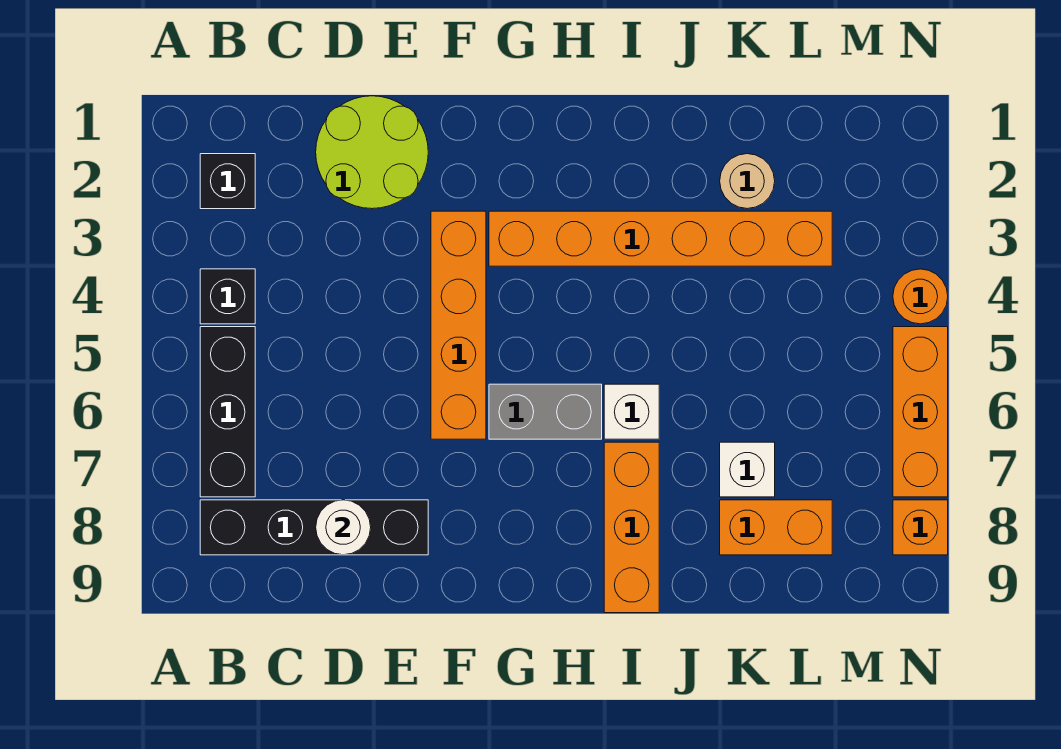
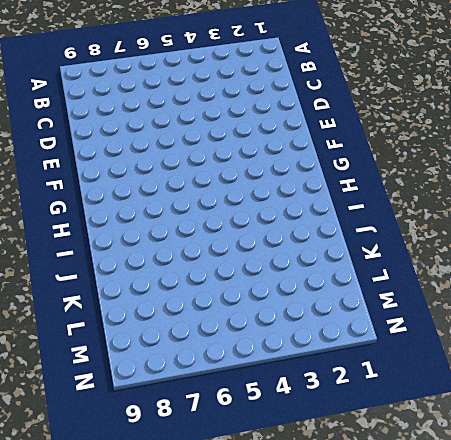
none -> black brick B2 level 1
none -> black brick B4 level 1
none -> black brick B5:B7 level 1

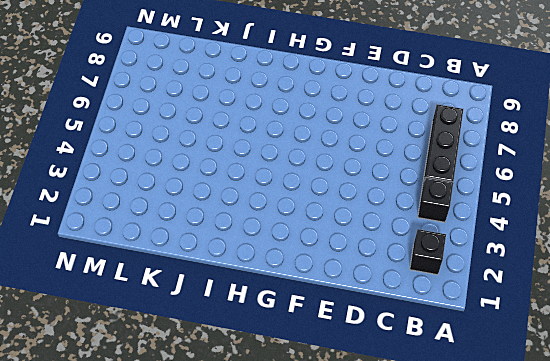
none -> black brick B8:E8 level 1
none -> lime round brick D1:E2 level 1
none -> orange brick F3:F6 level 1

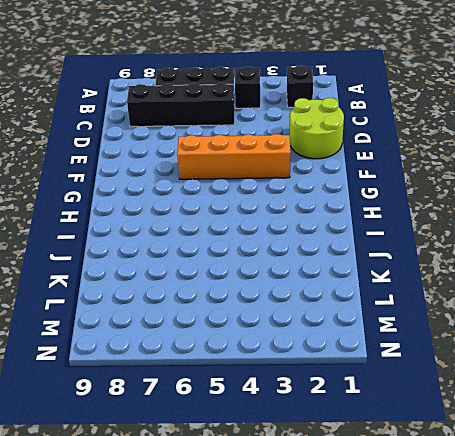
black brick C5:C8 level 1 -> black brick B8:E8 level 1
none -> orange brick G3:L3 level 1
none -> grey brick G6:H6 level 1
none -> white brick I6 level 1

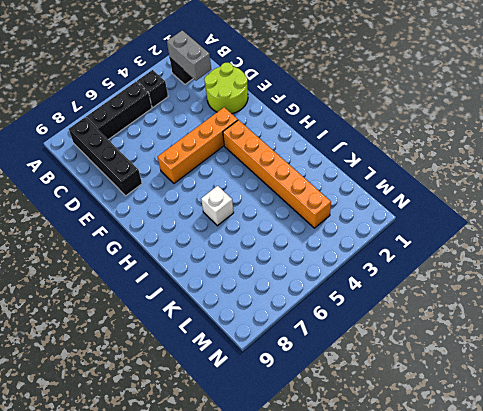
grey brick B2:C2 level 2 -> grey brick G6:H6 level 1
none -> orange brick I7:I9 level 1
none -> tan round brick K2 level 1
none -> white brick K7 level 1

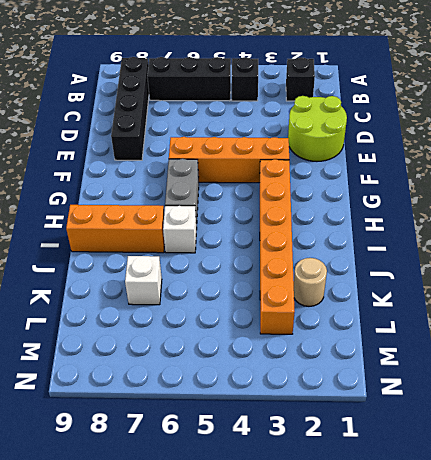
none -> orange brick K8:L8 level 1
none -> orange round brick N4 level 1
none -> orange brick N5:N7 level 1

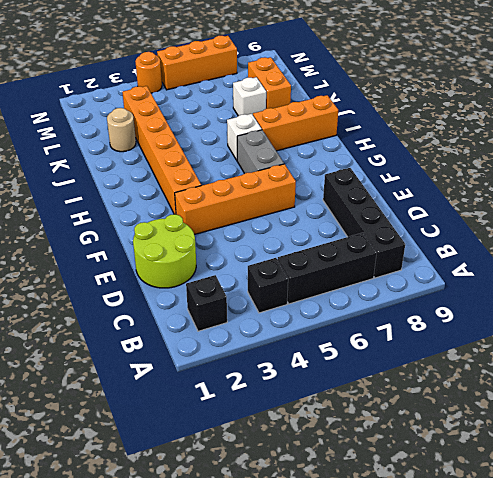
none -> orange brick N8 level 1
none -> white round brick D8 level 2

